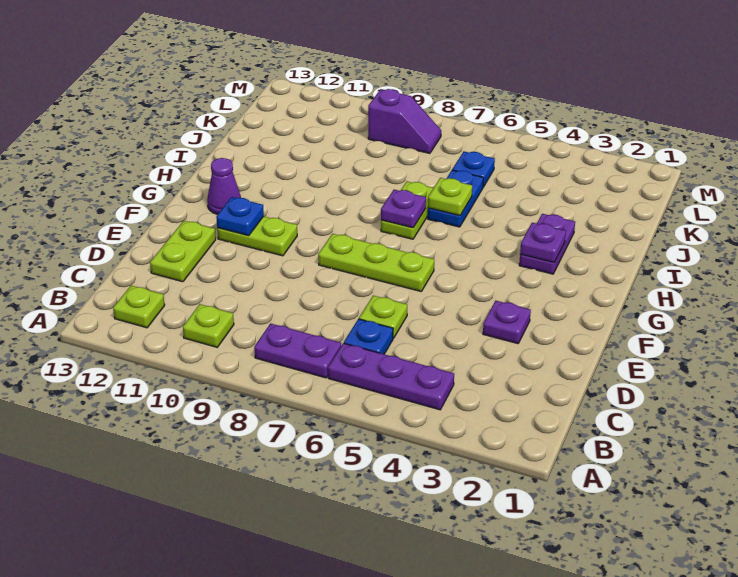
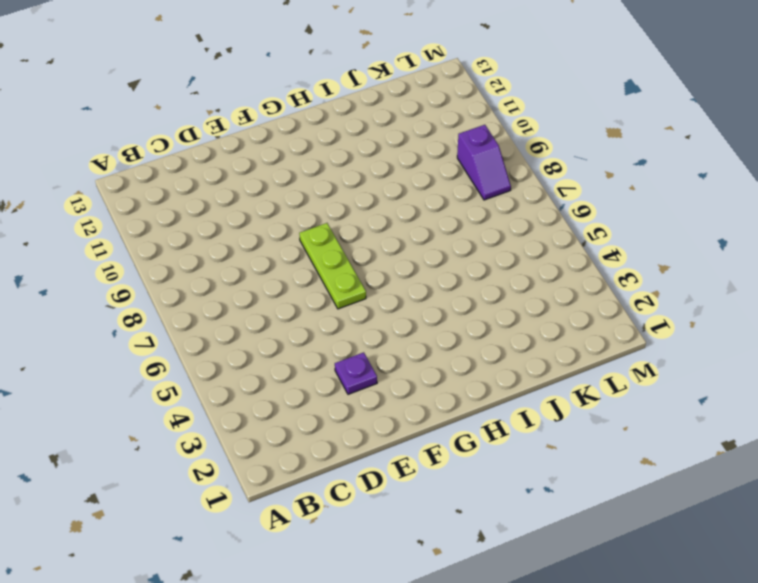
none -> purple plate B4:B6 level 1
none -> purple plate B7:B8 level 1
none -> lime plate B10 level 1

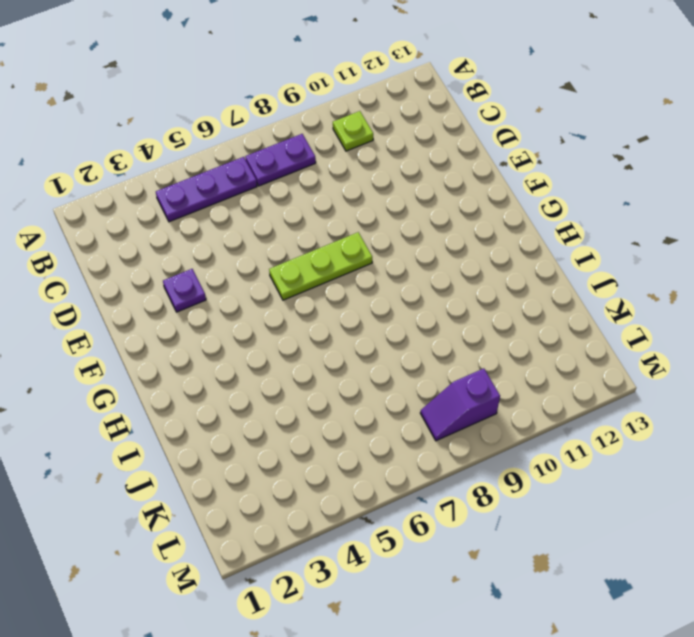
none -> lime plate B12 level 1
none -> blue plate C6 level 1
none -> lime plate D6 level 1

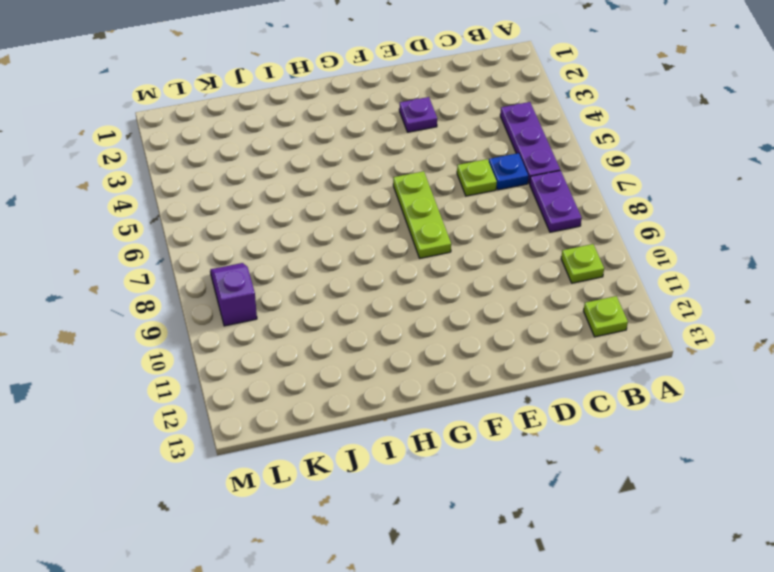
none -> lime plate D12:E12 level 1
none -> lime plate F10:F11 level 1
none -> purple cone G12 level 1

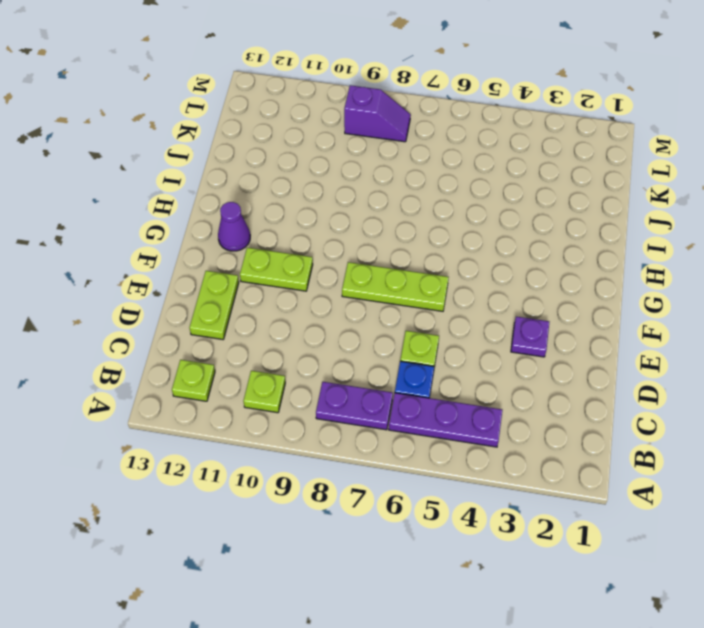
none -> purple plate H3:I3 level 1
none -> lime plate H7:I7 level 1
none -> blue plate I6:J6 level 1

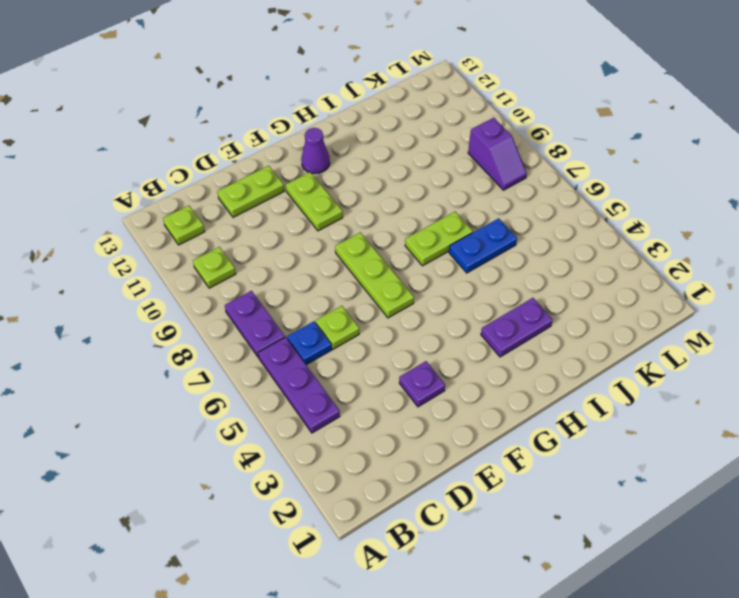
none -> blue plate K6 level 1
none -> blue plate F11 level 2
none -> purple plate H3 level 2

